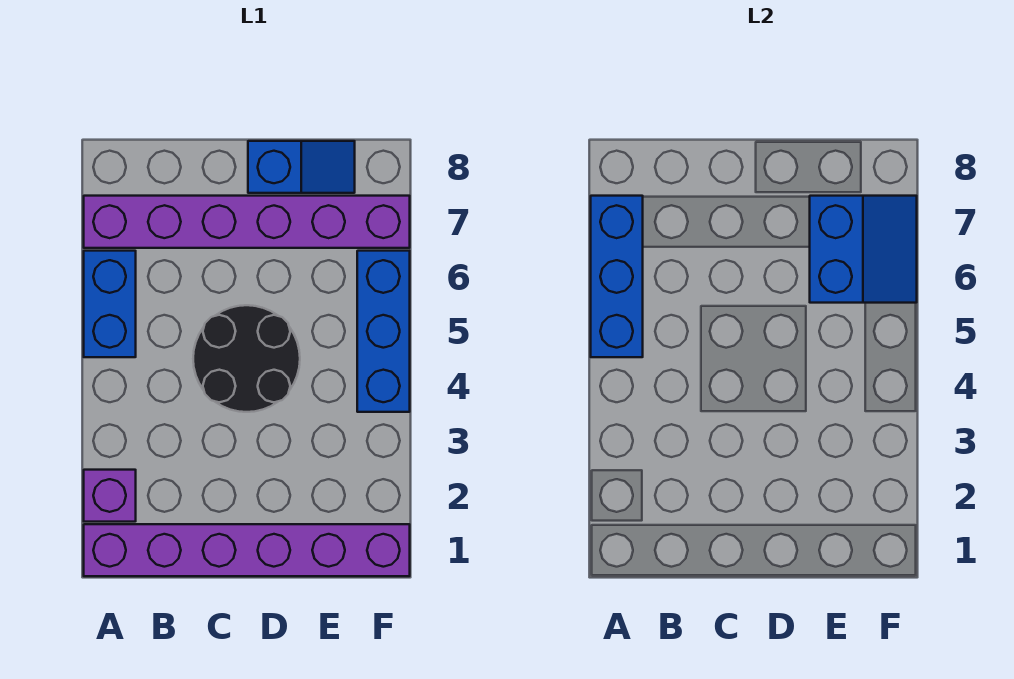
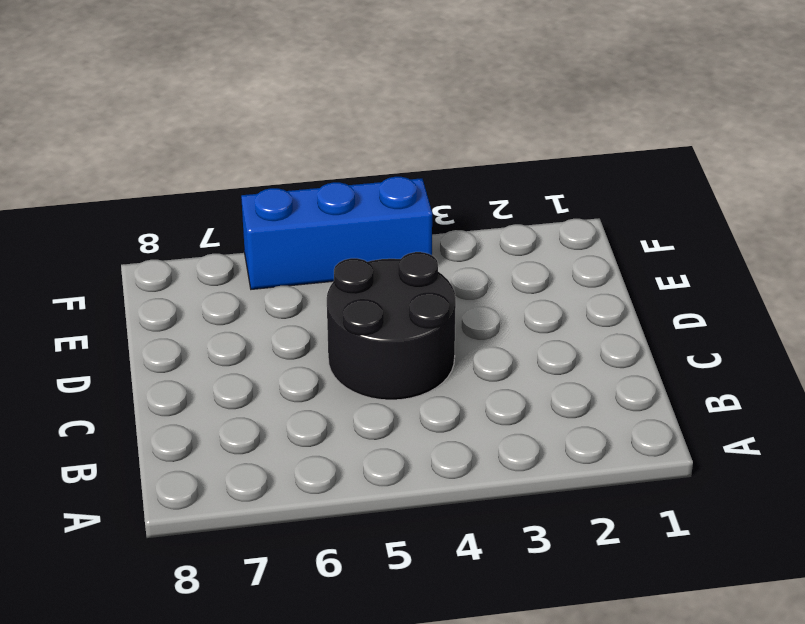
none -> purple brick A1:F1 level 1
none -> purple brick A2 level 1

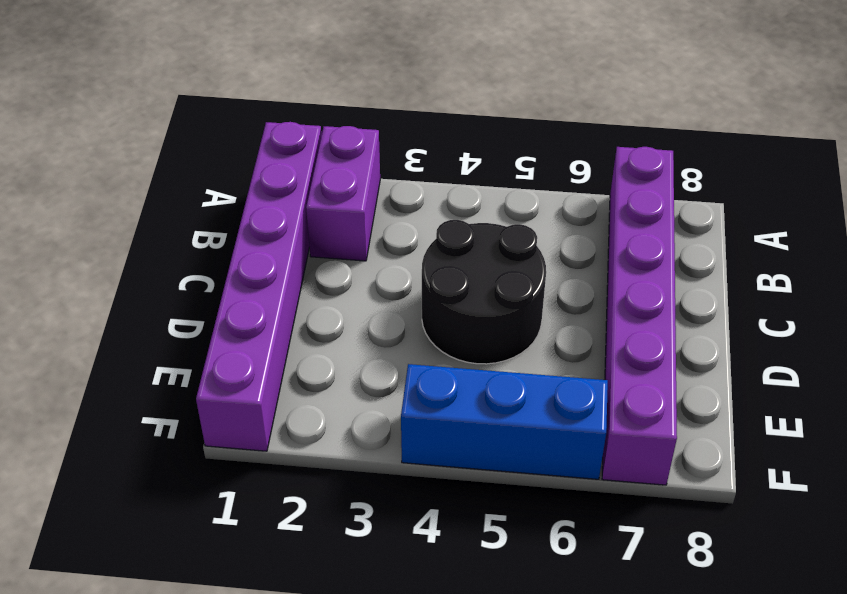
purple brick A2:B2 level 1 -> purple brick A2 level 1
none -> blue brick A5:A6 level 1
none -> blue slope D8:E8 level 1 top D

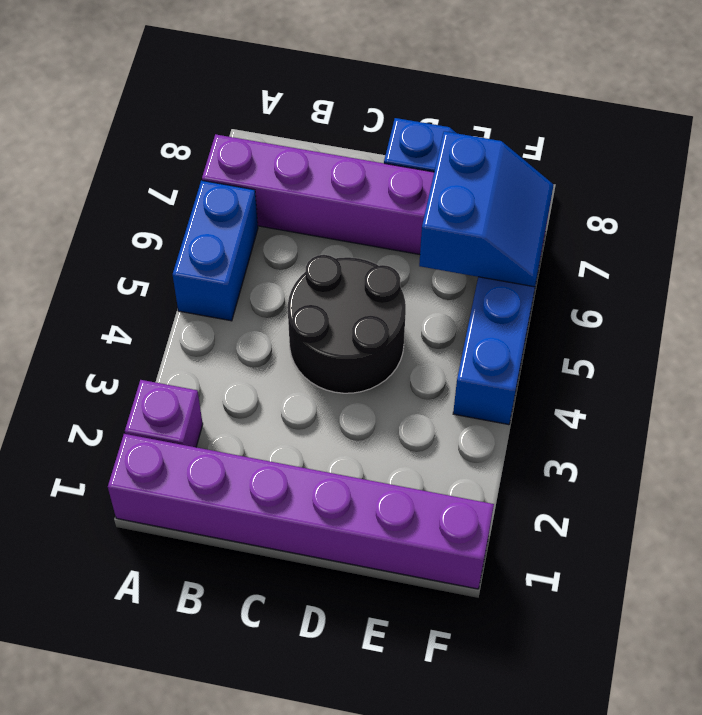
none -> blue brick A5:A7 level 2

